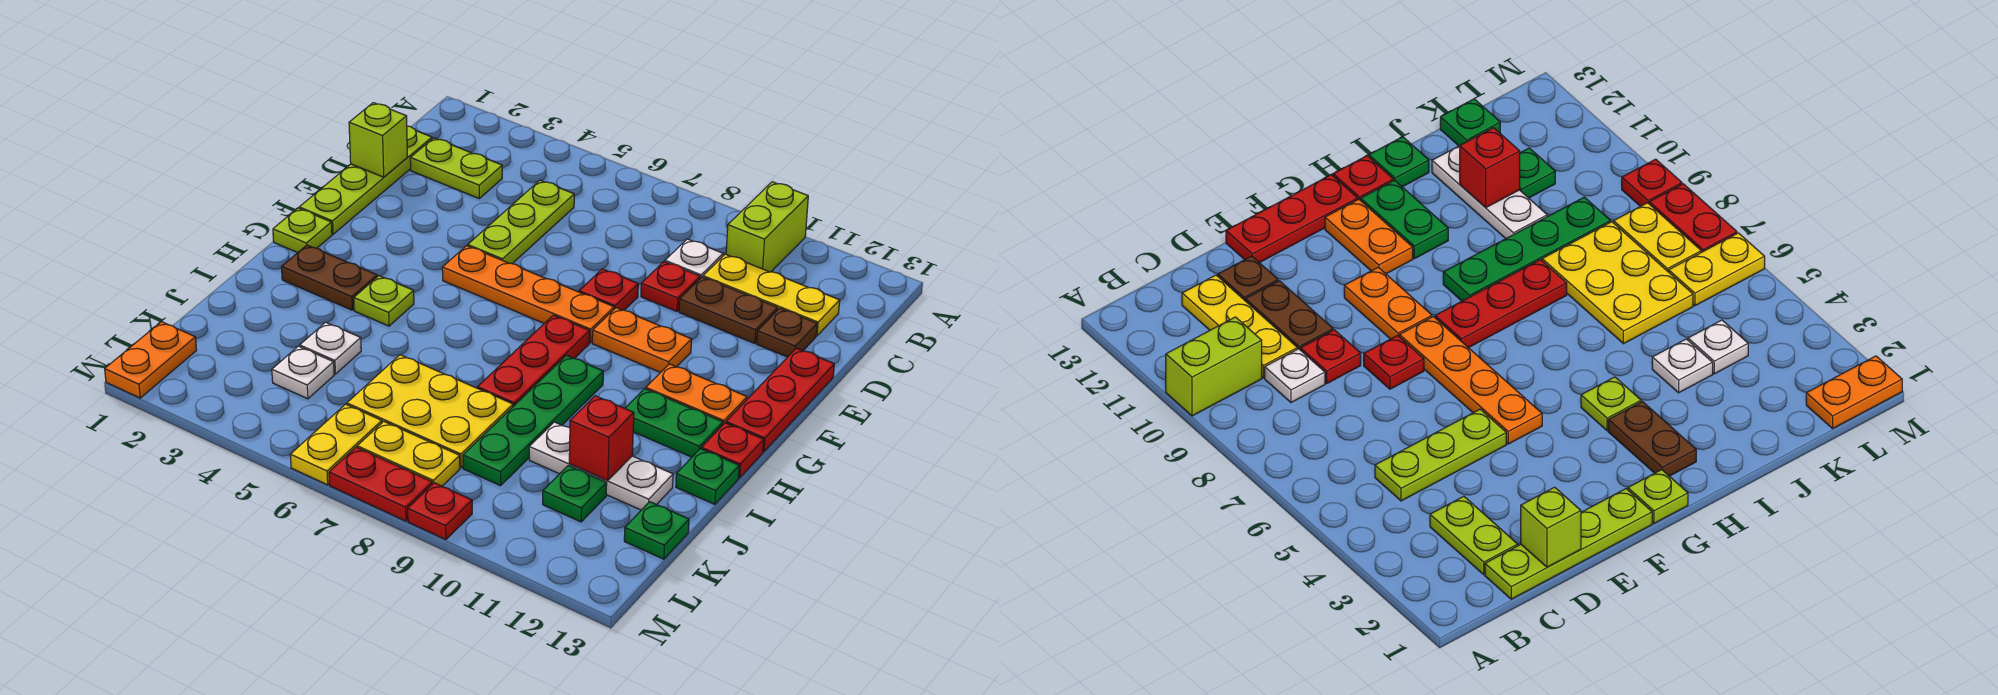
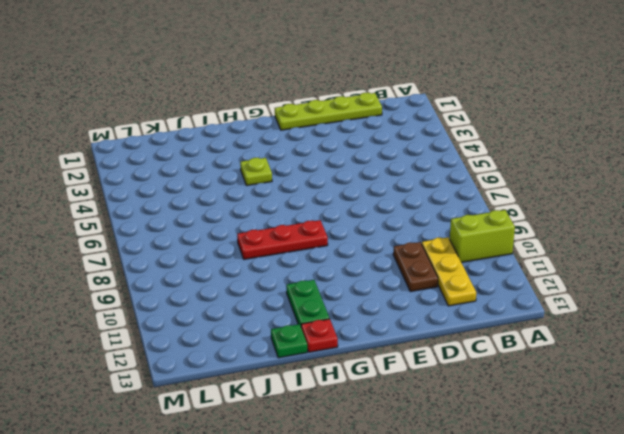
none -> lime plate C2:C3 level 1
none -> lime plate C5:E5 level 1
none -> white plate C9 level 1
none -> red plate D9 level 1

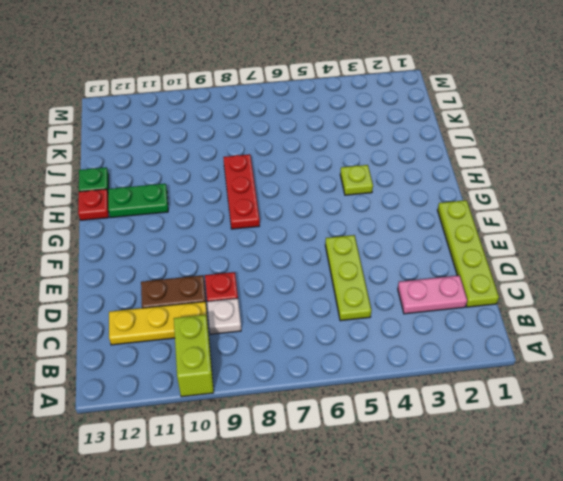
pink plate C2:C3 level 1 -> lime plate C2:C3 level 1
none -> brown plate D12 level 1
none -> red plate E8 level 1
none -> red plate E13:G13 level 1
none -> orange plate F5:F8 level 1

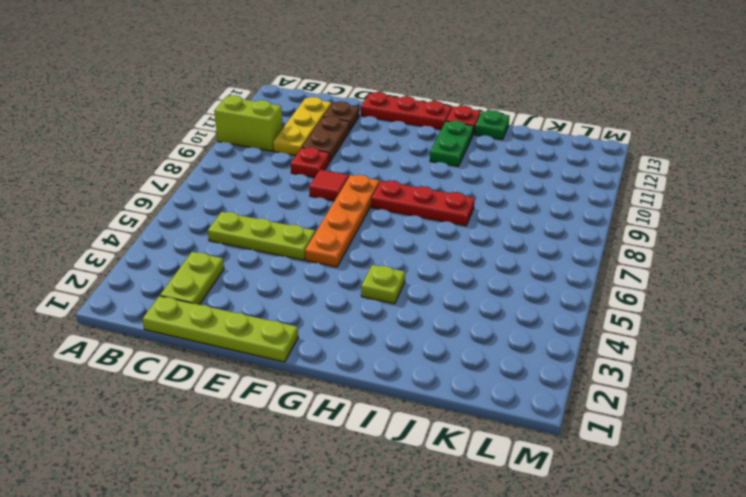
red tile E8 level 1 -> red plate E8 level 1
none -> white plate C9 level 1
none -> orange plate F9:F10 level 1
none -> lime plate G1 level 1
none -> orange plate G11:G12 level 1

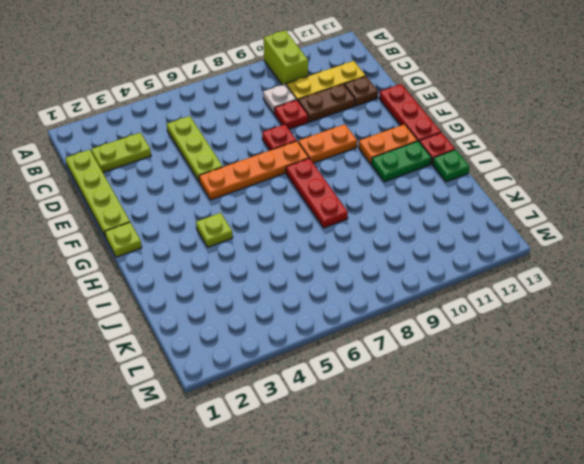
none -> brown plate H2:H3 level 1
none -> green plate H9:K9 level 1
none -> white plate J4 level 1
none -> yellow plate J6:K8 level 1

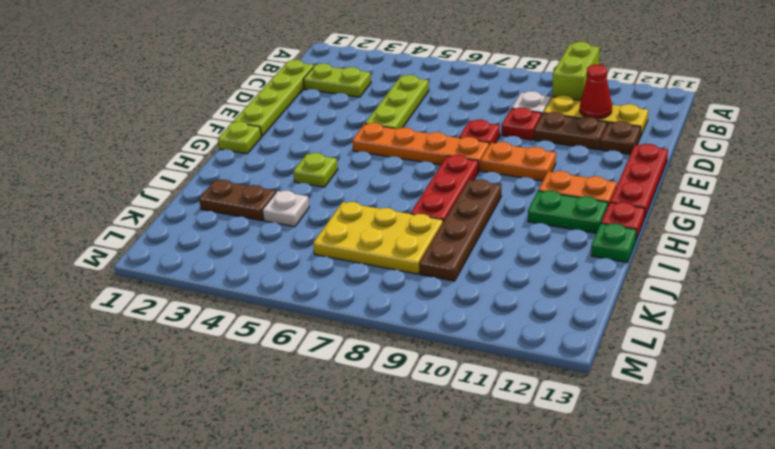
red cone C11 level 2 -> none
brown plate H9:K9 level 1 -> green plate H9:K9 level 1
brown plate J2:J3 level 1 -> brown plate H2:H3 level 1
none -> white plate J10:J12 level 1
none -> white plate K4 level 1
none -> green plate K11 level 1
none -> green plate K13 level 1

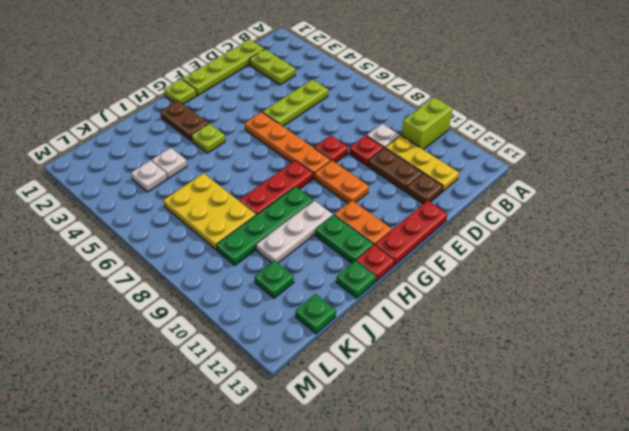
white plate H10:J10 level 1 -> white plate J10:J12 level 1
none -> orange plate L1:M1 level 1
none -> yellow plate L6:M6 level 1
none -> yellow plate L7:L8 level 1
none -> red plate M7:M8 level 1

